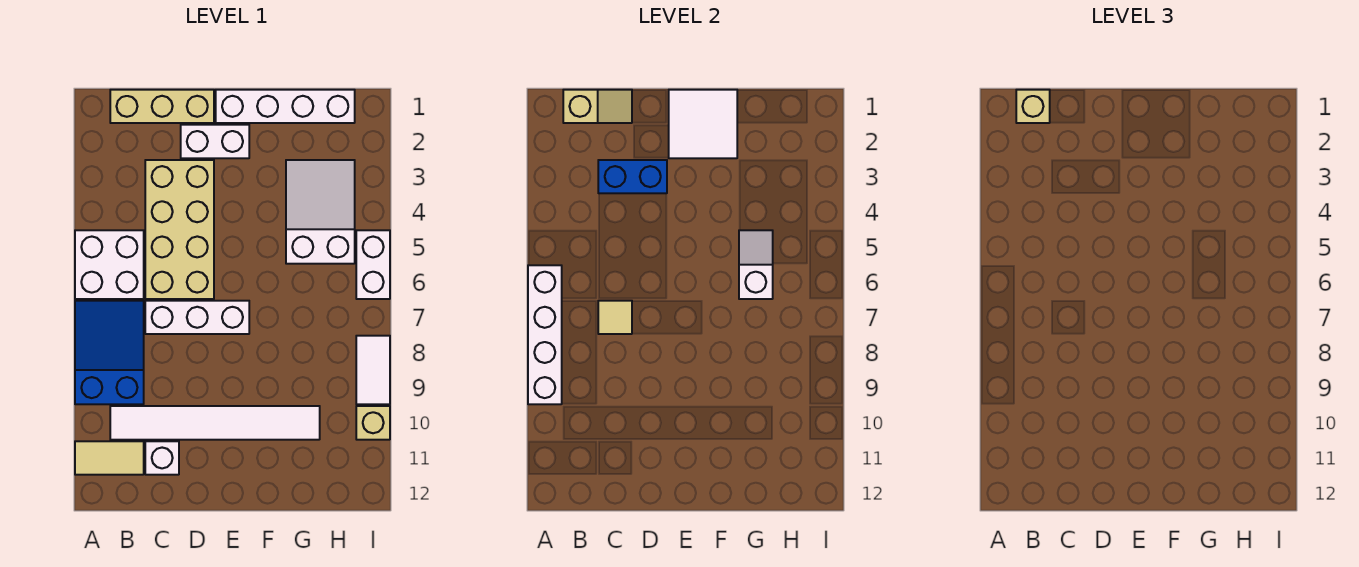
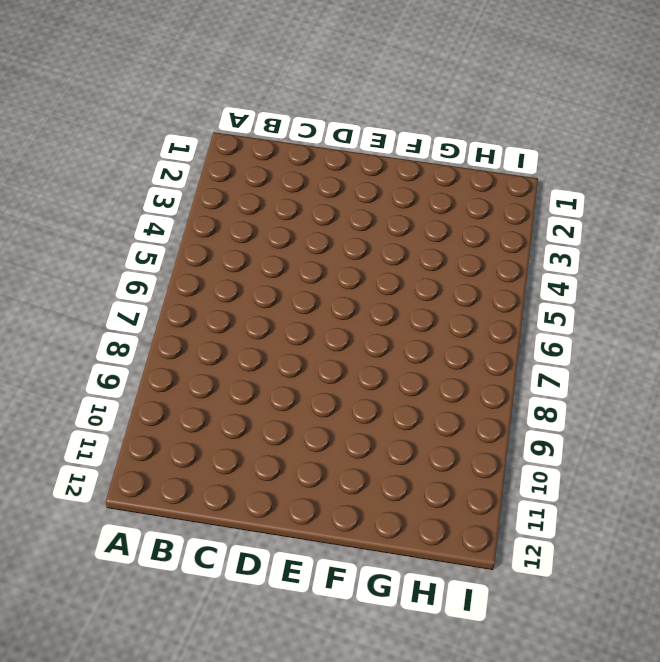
none -> white brick A5:B6 level 1
none -> blue slope A7:B9 level 1 top 9
none -> tan tile A11:B11 level 1

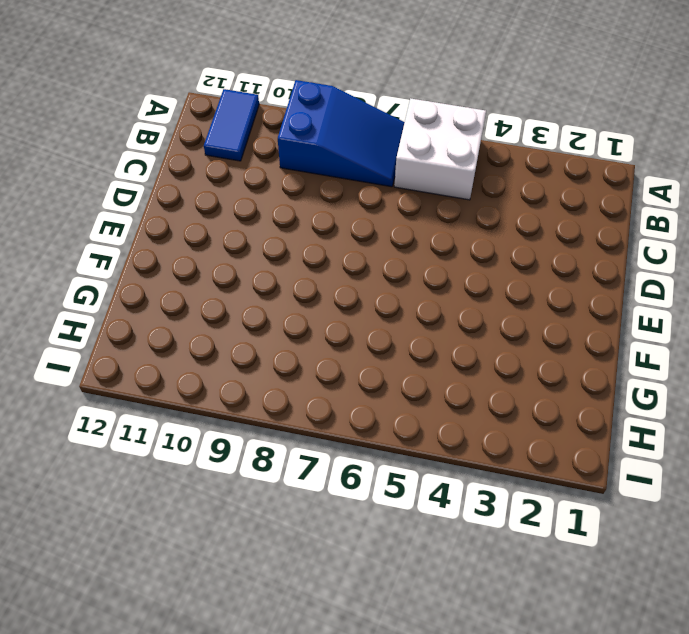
blue tile A11:B11 level 1 -> tan tile A11:B11 level 1
none -> tan brick B1:D1 level 1
none -> white tile B10:G10 level 1
none -> tan brick C3:D6 level 1

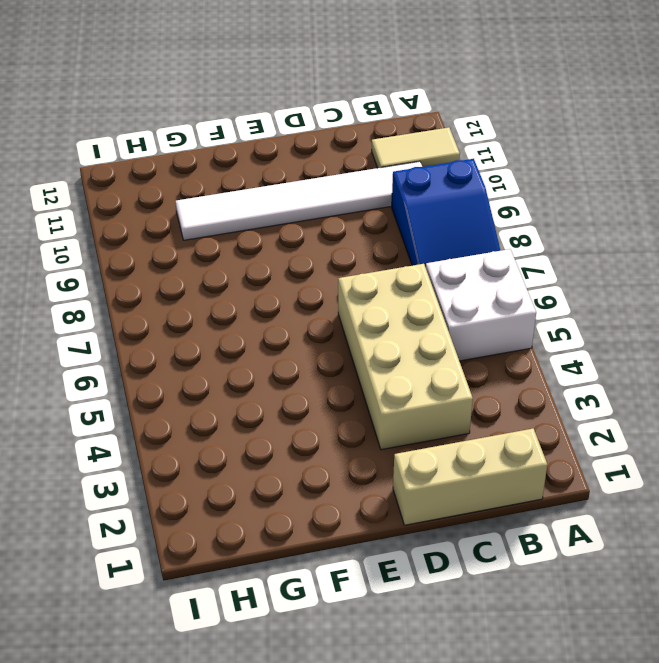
none -> white brick C7:E7 level 1
none -> white brick C11 level 1
none -> white brick D2:E2 level 1

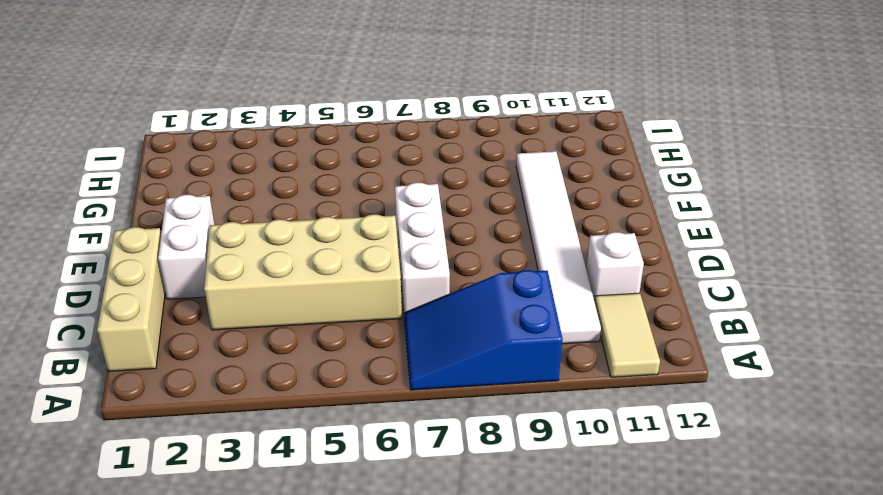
none -> white brick A5:B6 level 1
none -> white brick E1:H1 level 1
none -> white slope G3:H5 level 1 top 5

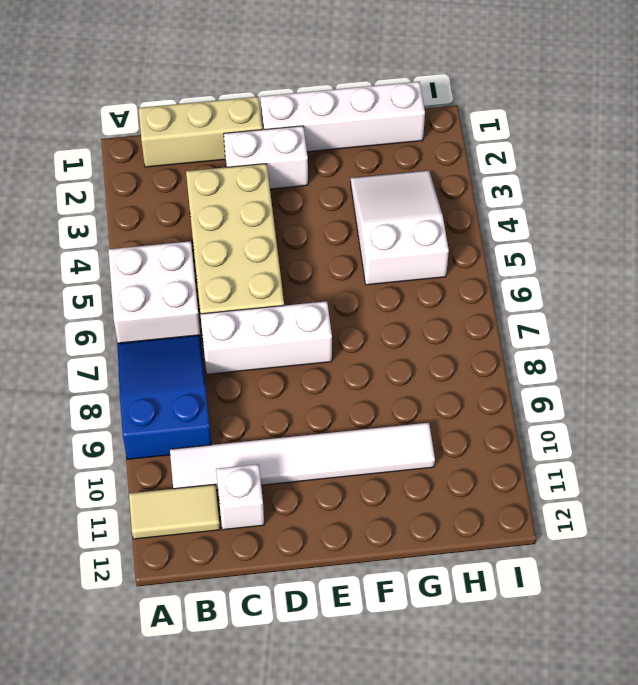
none -> white brick I5:I6 level 1
none -> white tile I8:I9 level 1
none -> tan brick I10 level 1

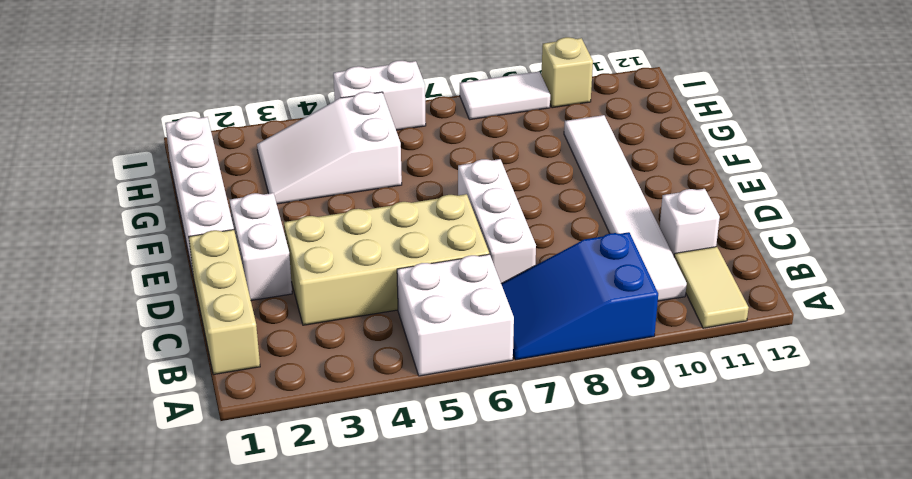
none -> white brick A6:A9 level 2
none -> tan slope B1:C1 level 2 top B
none -> blue brick C3:D3 level 2

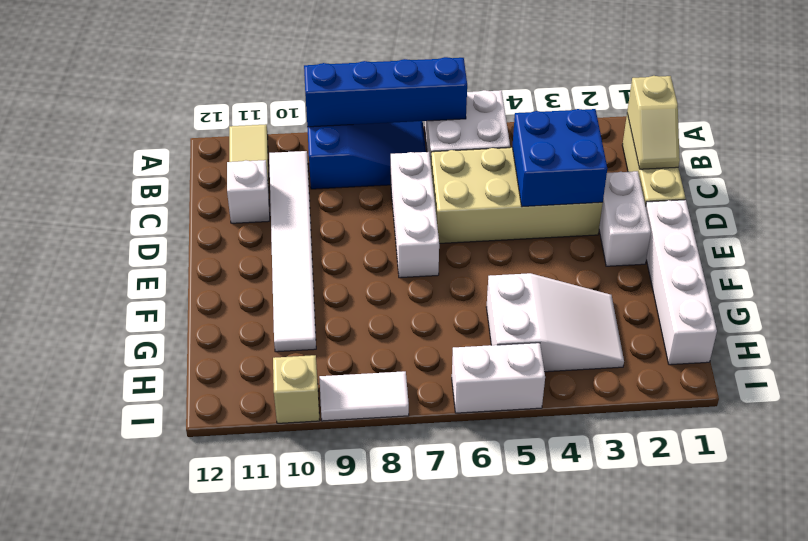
blue brick A6:A9 level 2 -> white brick A6:A9 level 2
blue brick C3:D4 level 2 -> blue brick C3:D3 level 2
none -> tan tile C7 level 2
none -> white tile E1:F2 level 2
none -> white slope G5:G6 level 2 top 6

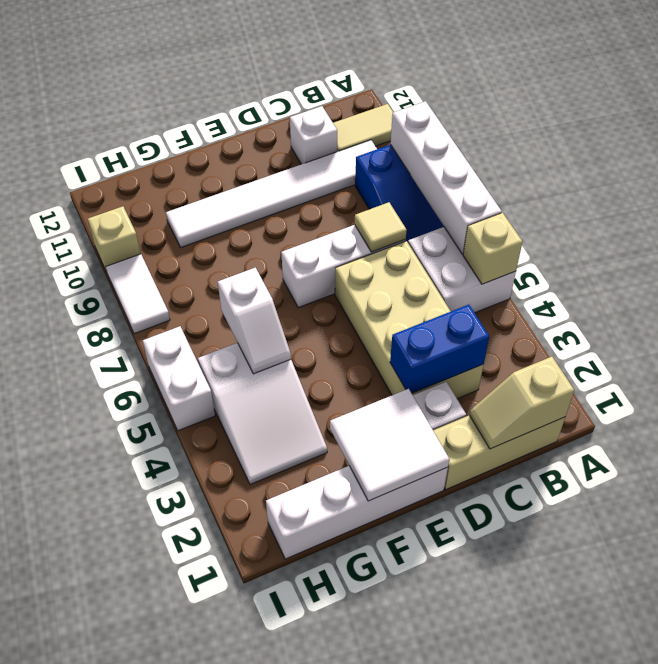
tan brick A5 level 2 -> tan brick B1 level 3

